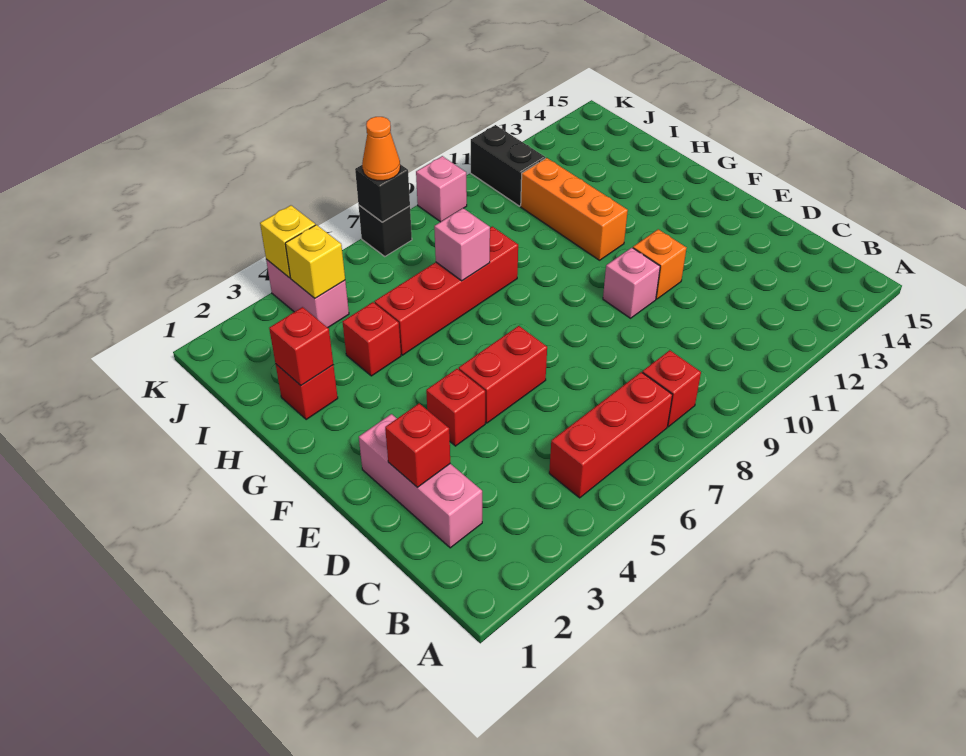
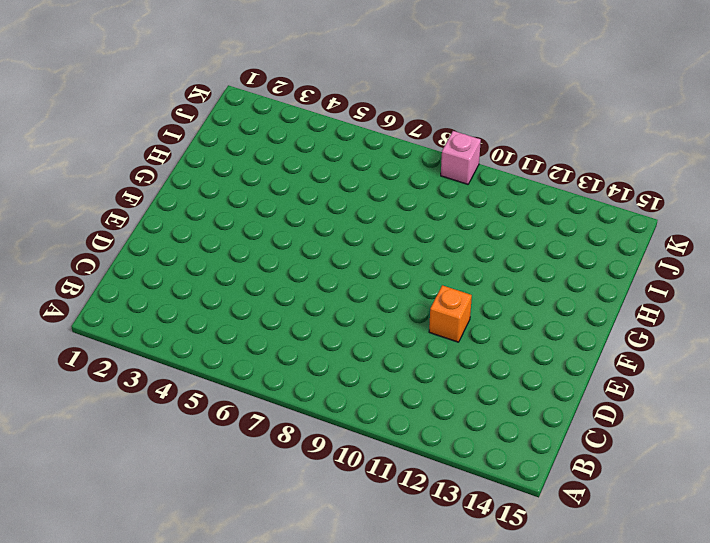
none -> red brick B5:B7 level 1
none -> red brick B8 level 1
none -> pink brick C2:E2 level 1

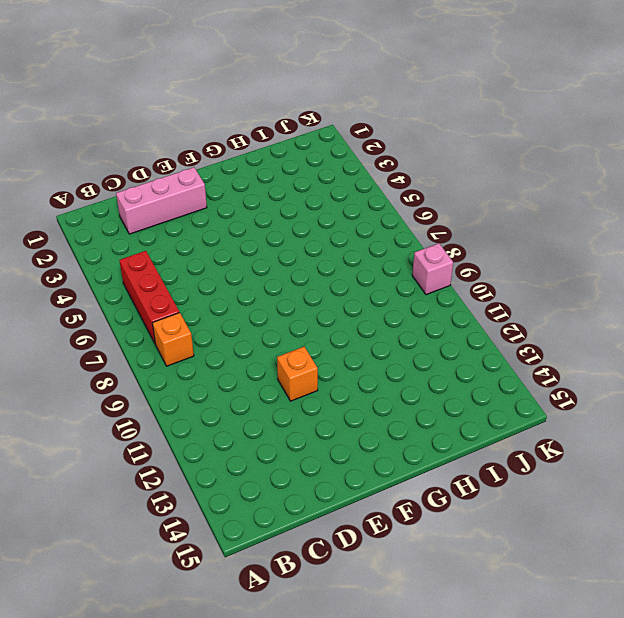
orange brick B8 level 1 -> red brick B8 level 1
none -> red brick E4 level 1
none -> red brick E5:E6 level 1
none -> pink brick E10 level 1

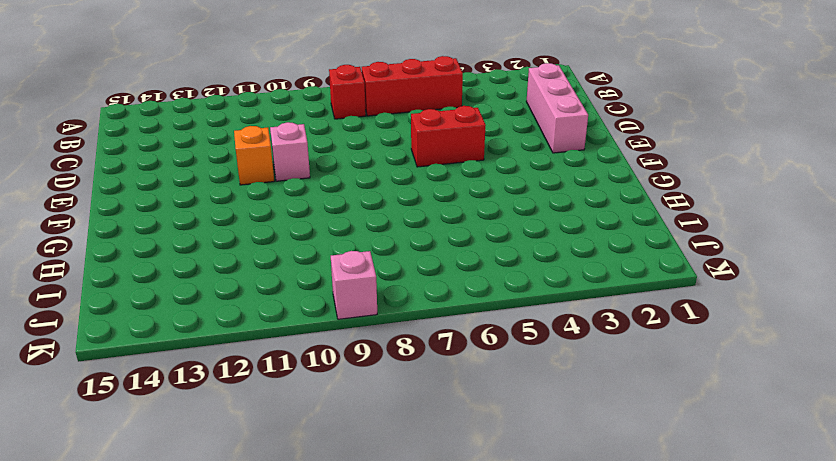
none -> red brick E4 level 1
none -> orange brick G11:I11 level 1
none -> red brick H2 level 1

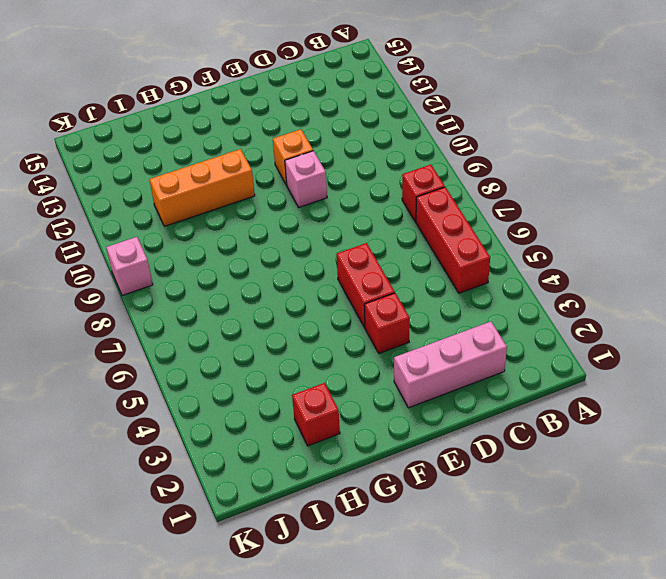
none -> red brick H4 level 1
none -> red brick H5:H8 level 1
none -> pink brick J4:K4 level 1

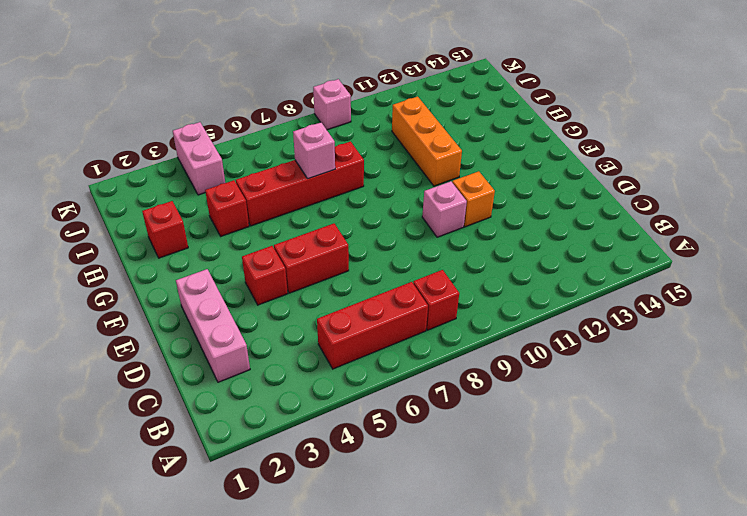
none -> black brick J11:K11 level 1
none -> black brick K7 level 1
none -> red brick D2 level 2

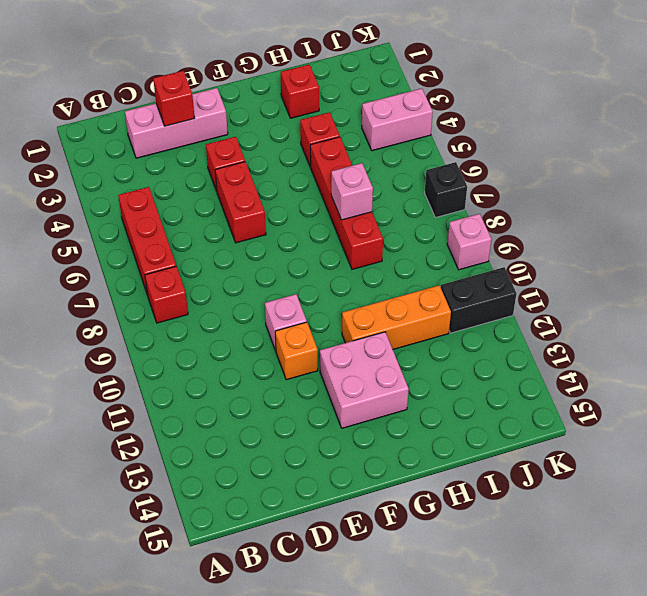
pink brick F12:G13 level 1 -> none
none -> red brick H2 level 2
none -> yellow brick J4 level 2
none -> yellow brick K4 level 2

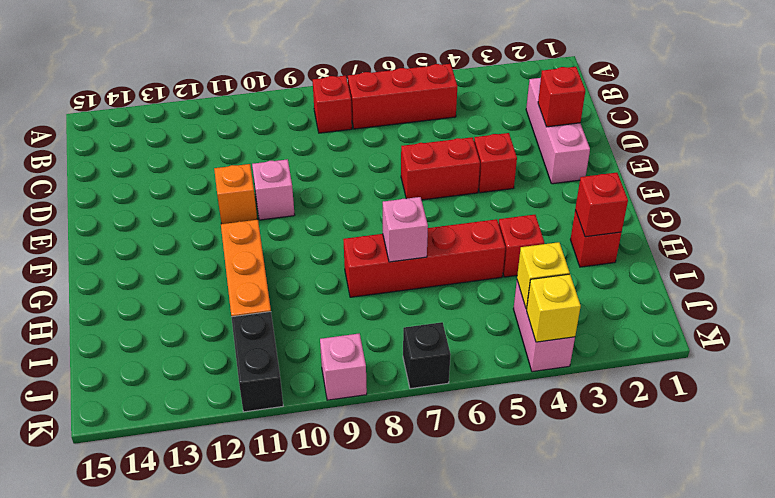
none -> black brick K7 level 2
none -> orange cone K7 level 3

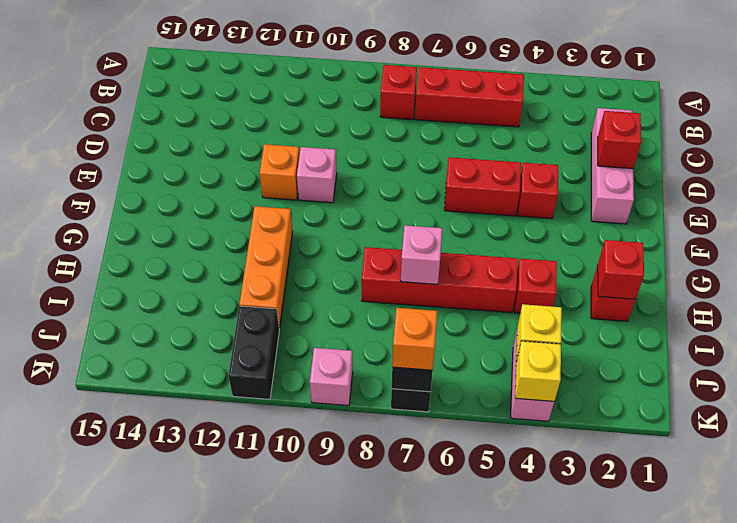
orange brick K7 level 3 -> orange cone K7 level 3

